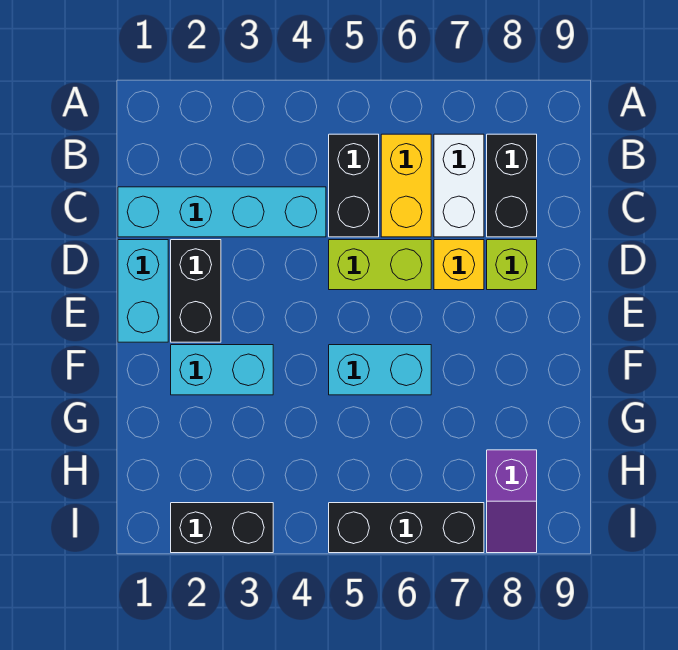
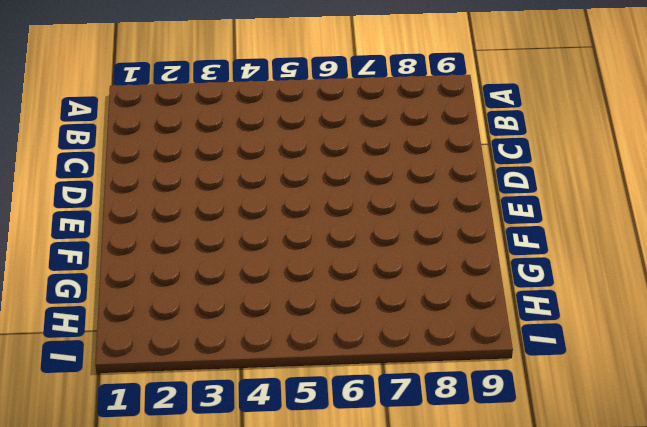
none -> black brick B5:C5 level 1
none -> yellow brick B6:C6 level 1
none -> white brick B7:C7 level 1

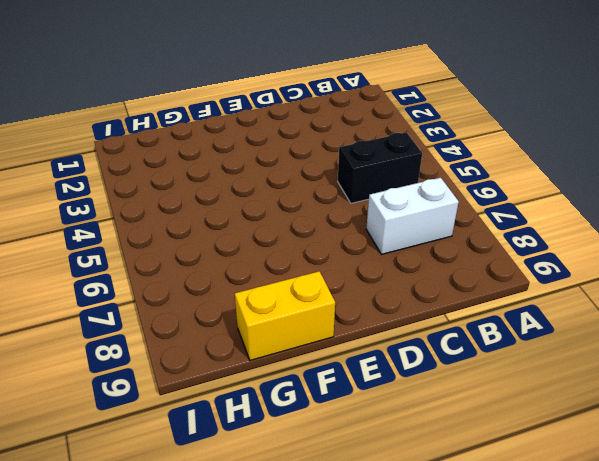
yellow brick F9:G9 level 1 -> yellow brick B6:C6 level 1
none -> black brick B8:C8 level 1
none -> cyan brick C1:C4 level 1
none -> cyan brick D1:E1 level 1

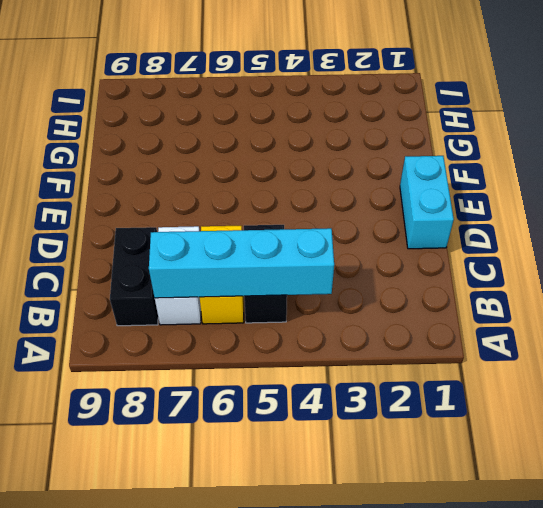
cyan brick B4:B7 level 2 -> cyan brick C1:C4 level 1
none -> black brick D2:E2 level 1
none -> lime brick D5:D6 level 1
none -> yellow brick D7 level 1

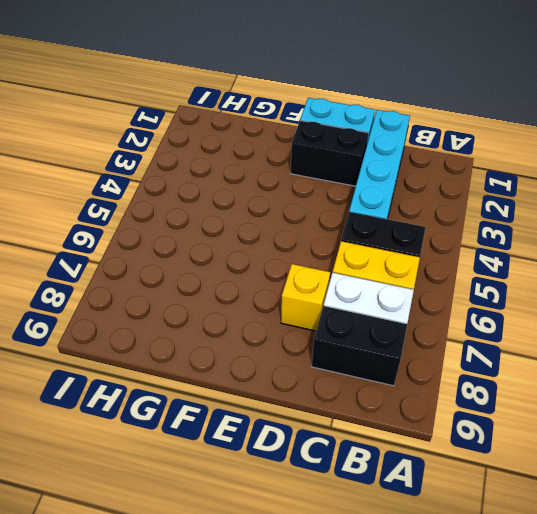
none -> lime brick D5:D6 level 1
none -> lime brick D8 level 1
none -> cyan brick F2:F3 level 1

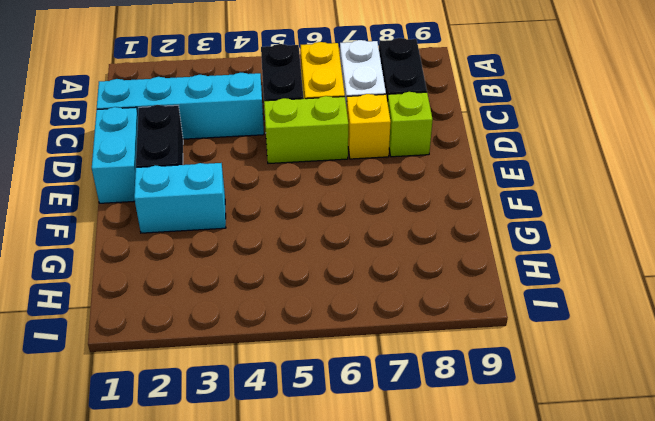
none -> cyan brick F5:F6 level 1
none -> purple slope H8:I8 level 1 top H
none -> black brick I2:I3 level 1

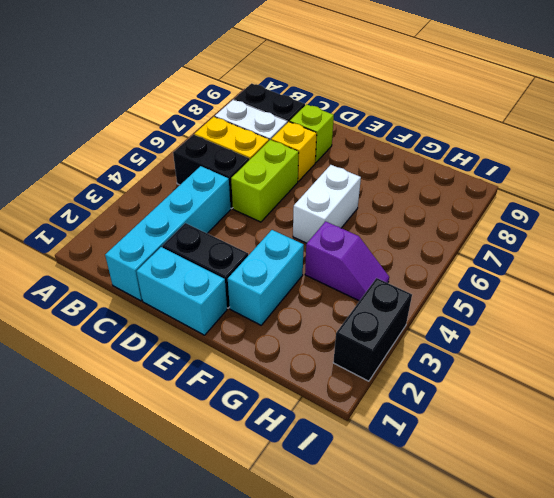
white brick F5:F6 level 1 -> cyan brick F5:F6 level 1
purple slope G4:H4 level 1 top G -> purple slope H8:I8 level 1 top H
none -> black brick I5:I7 level 1

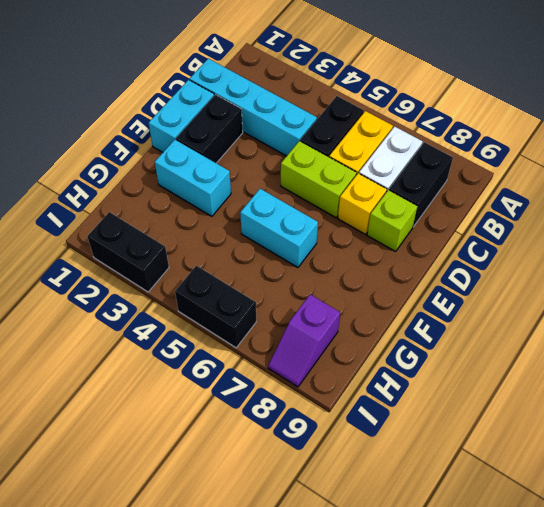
black brick I5:I6 level 1 -> black brick I5:I7 level 1

